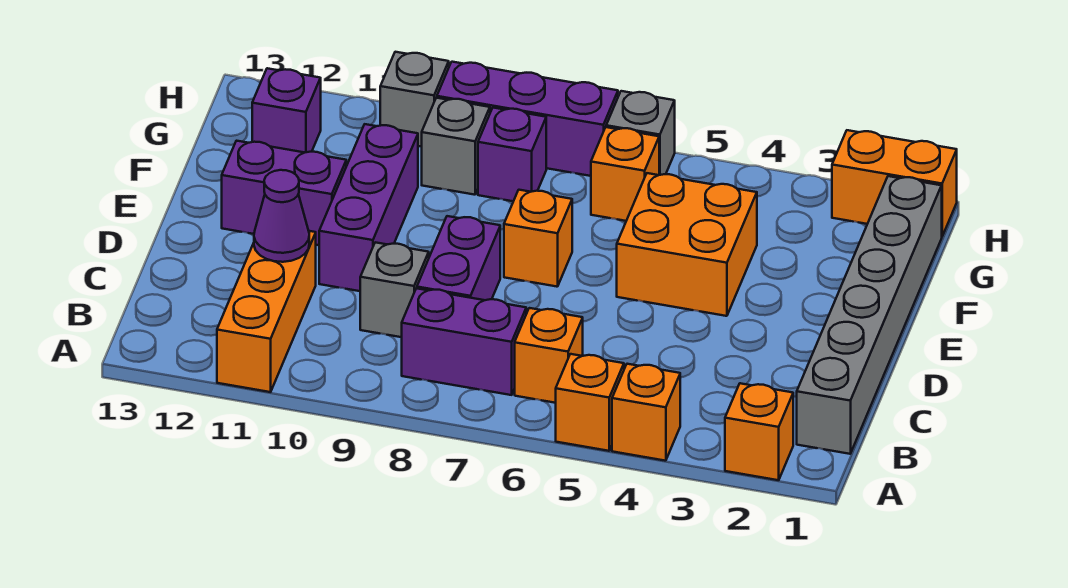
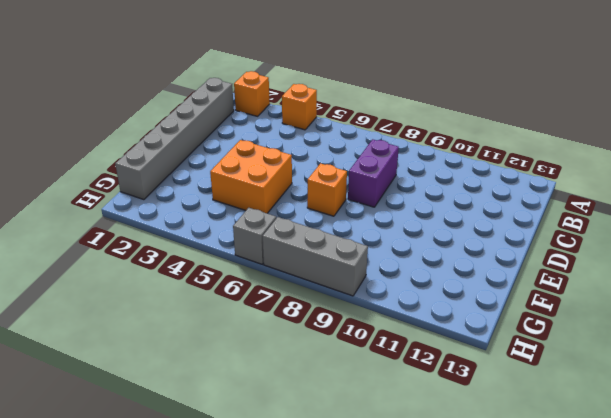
grey brick H7:H9 level 1 -> purple brick H7:H9 level 1
none -> orange brick A5 level 1
none -> orange brick A11:C11 level 1
none -> orange brick B6 level 1

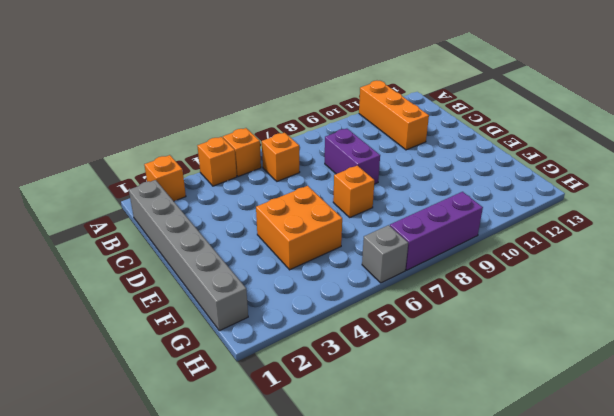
none -> purple brick B7:B8 level 1
none -> grey brick C9 level 1
none -> purple brick D10:F10 level 1

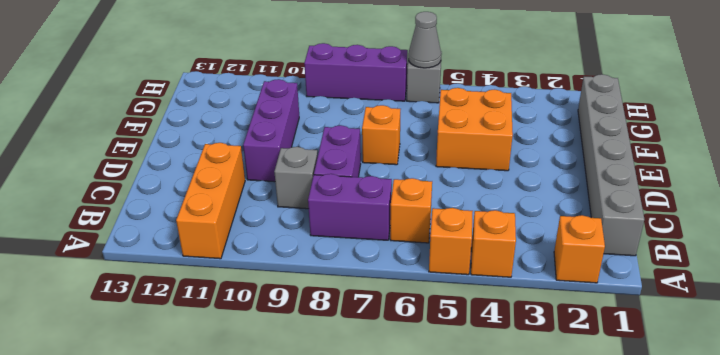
grey cone H6 level 2 -> none
none -> purple brick E11:E12 level 1
none -> orange brick G6 level 1
none -> purple brick G8 level 1

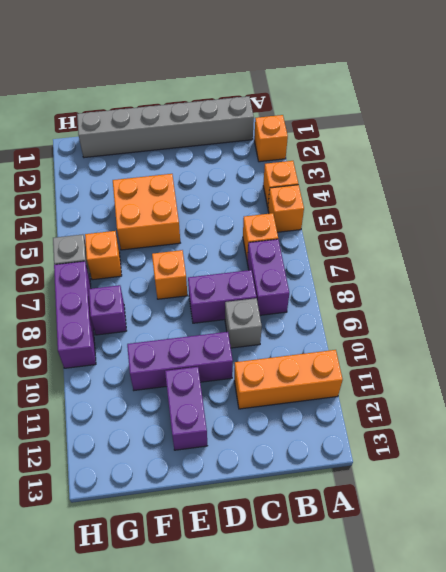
none -> grey brick G9 level 1
none -> purple brick G12 level 1
none -> orange brick H1:H2 level 1

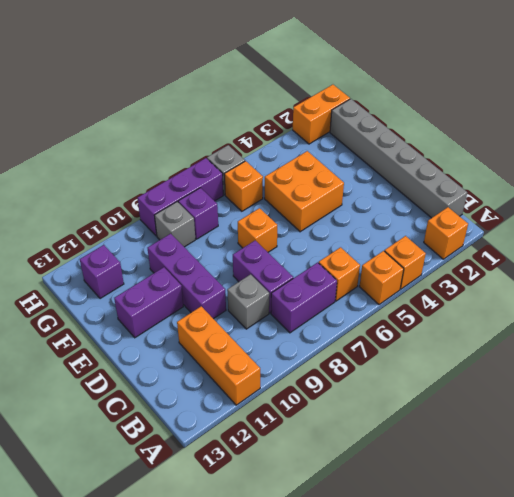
none -> grey brick H10 level 1
none -> purple cone C11 level 2

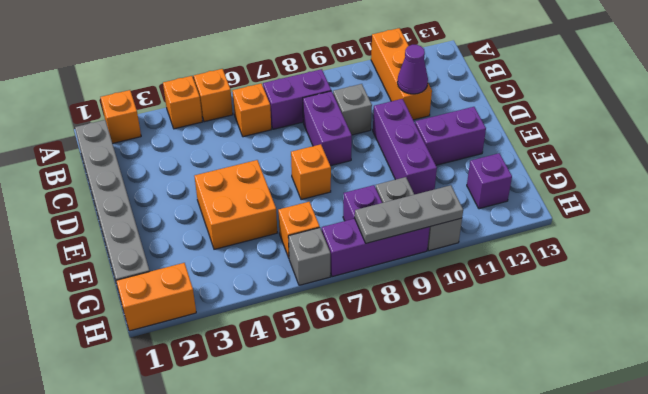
grey plate H8:H10 level 2 -> none

